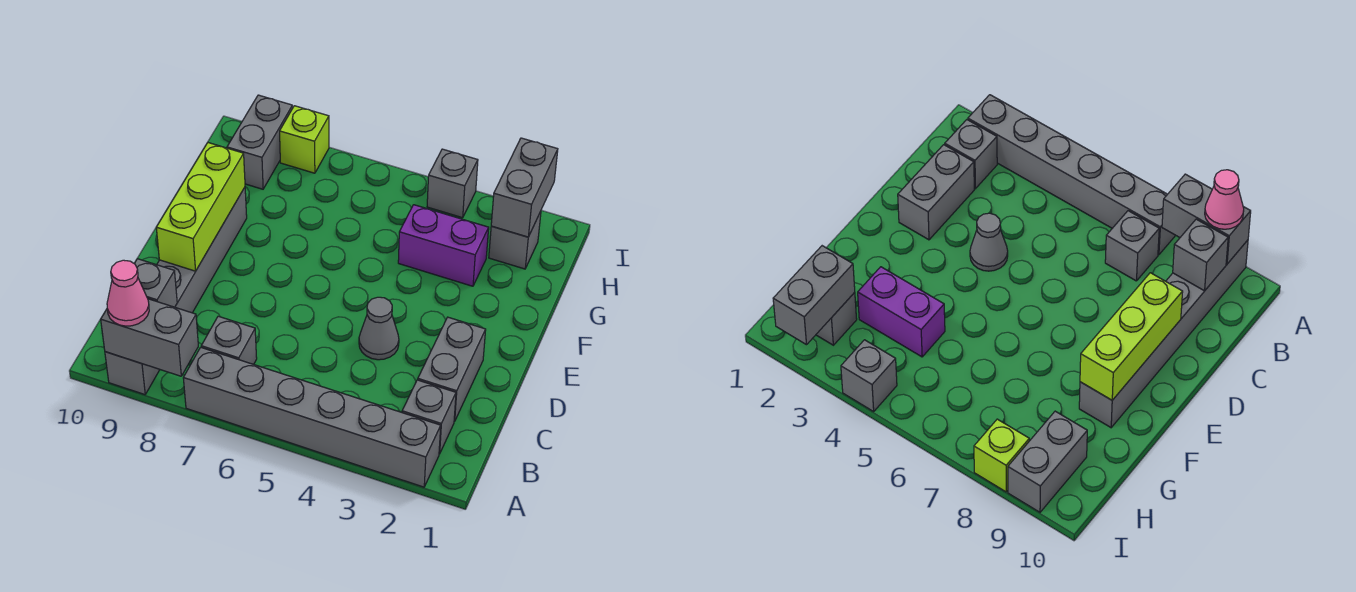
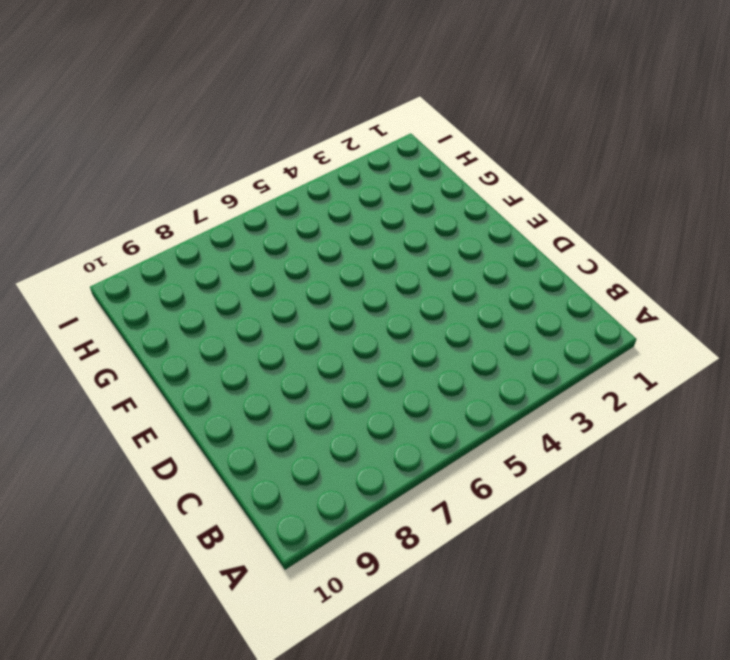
none -> grey brick A2:A7 level 1
none -> grey brick A9:F9 level 1
none -> grey brick B2 level 1

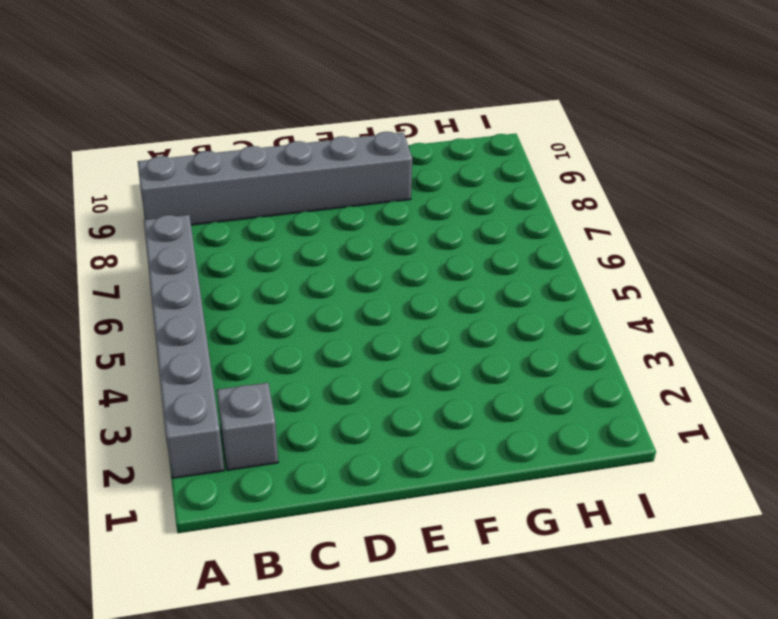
none -> grey brick B7 level 1
none -> grey brick C2:D2 level 1
none -> grey cone D4 level 1

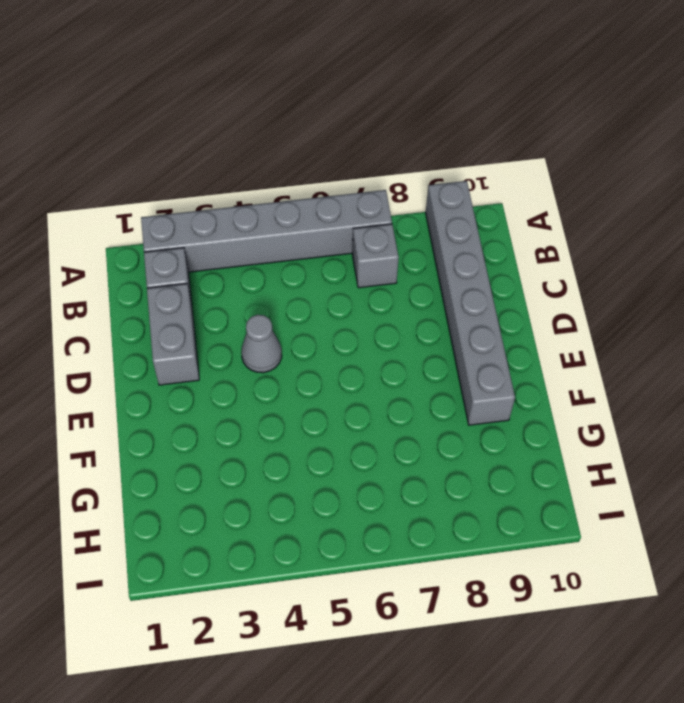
none -> purple brick G3:G4 level 1
none -> grey brick H2 level 1
none -> grey brick H9:I9 level 1

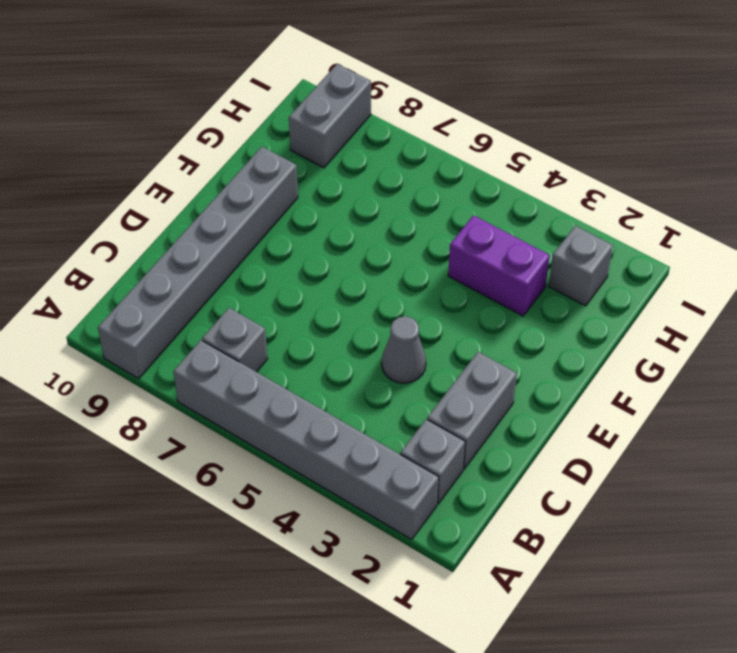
none -> grey brick I4 level 1
none -> lime brick I8 level 1
none -> grey brick A8:A9 level 2

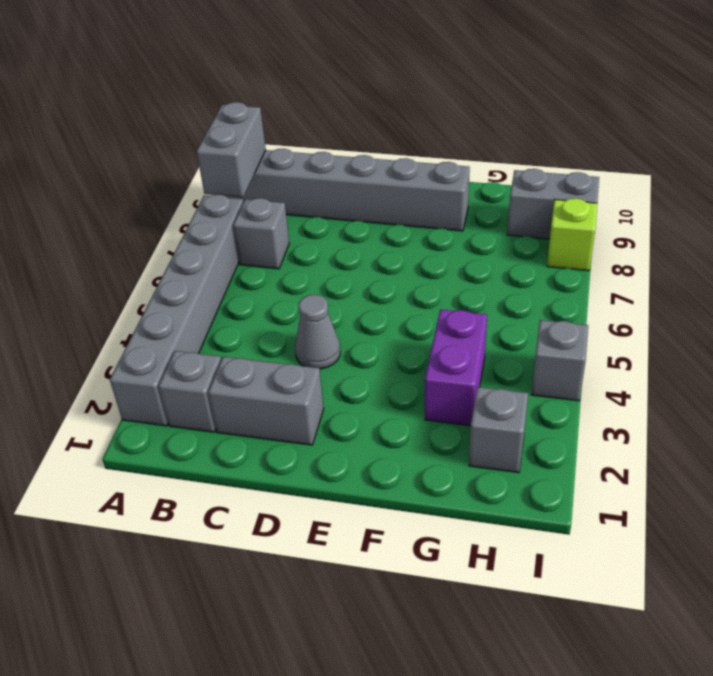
none -> grey brick B9 level 2
none -> lime brick D9:F9 level 2
none -> grey brick H2:I2 level 2

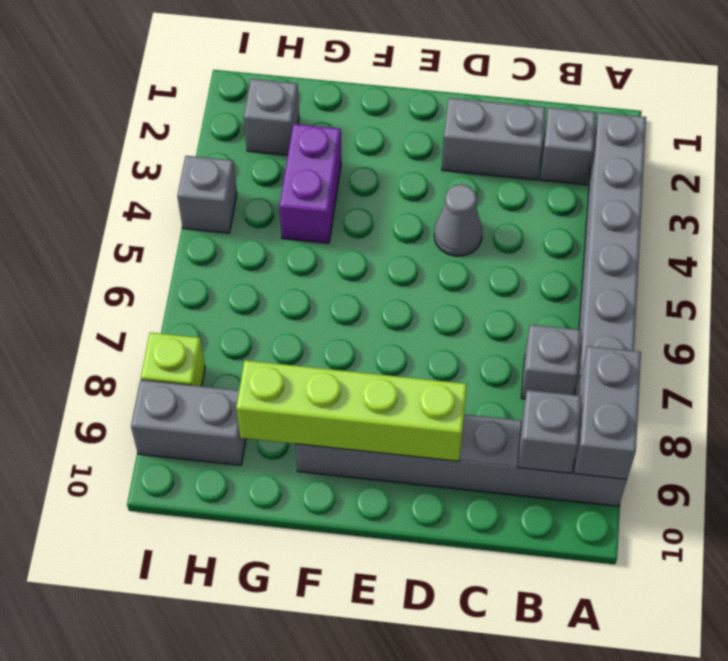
lime brick D9:G9 level 2 -> lime brick D9:F9 level 2
none -> grey brick H2:I2 level 2
none -> pink cone A9 level 3

